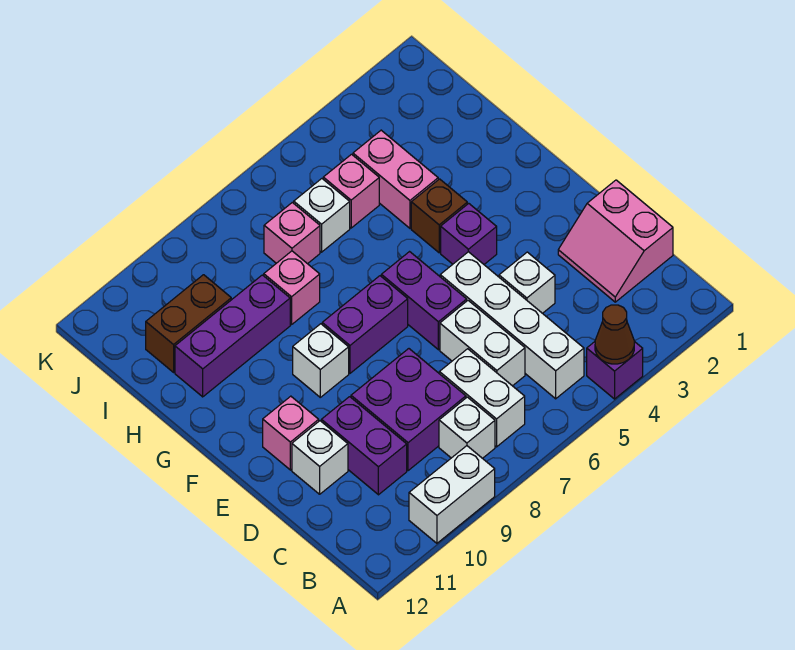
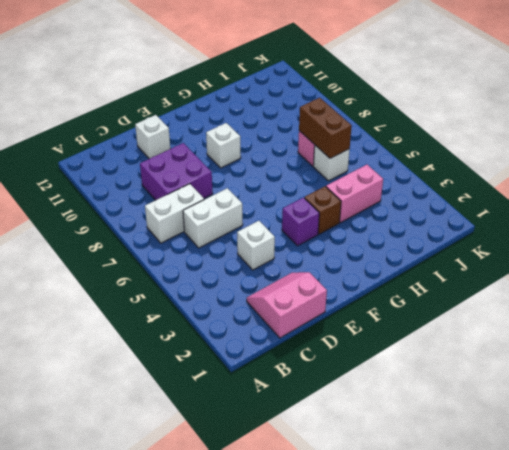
brown brick I6:I7 level 2 -> brown brick I10:I11 level 1
none -> purple brick A4 level 1
none -> white brick A9:A10 level 1
none -> white brick B5:E5 level 1

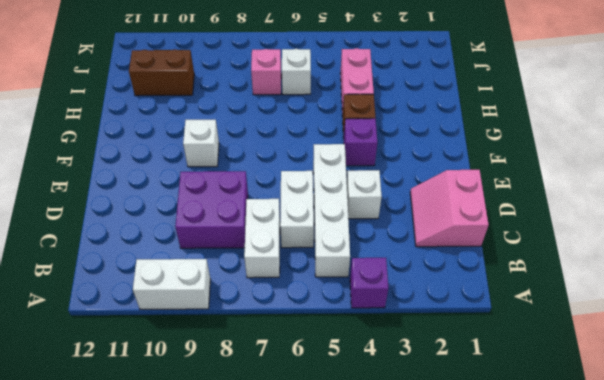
none -> white brick B8 level 1
none -> purple brick C10:D10 level 1
none -> white brick D11 level 1

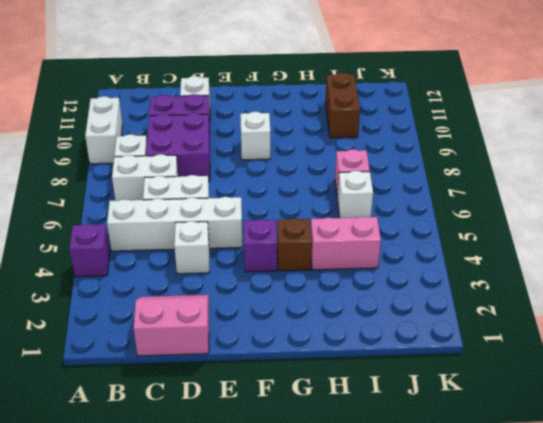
none -> purple brick E6:F6 level 1
none -> pink brick E11 level 1
none -> purple brick F7:F8 level 1

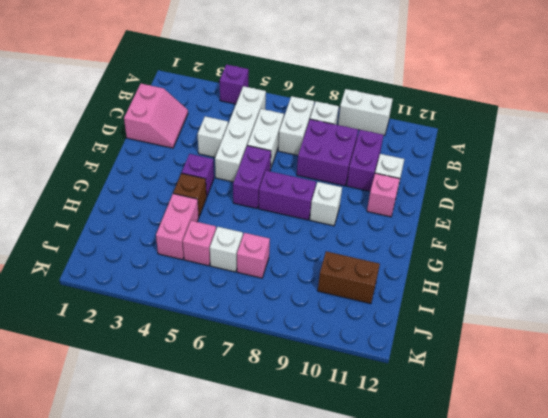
none -> pink brick H8 level 1
none -> purple brick H9:H11 level 1
none -> brown cone A4 level 2

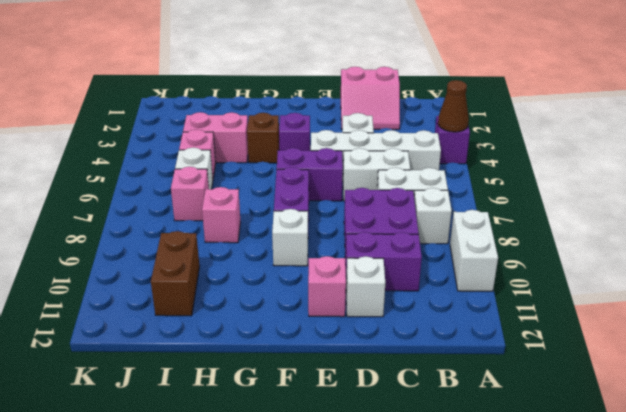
none -> purple brick H9:H11 level 1

